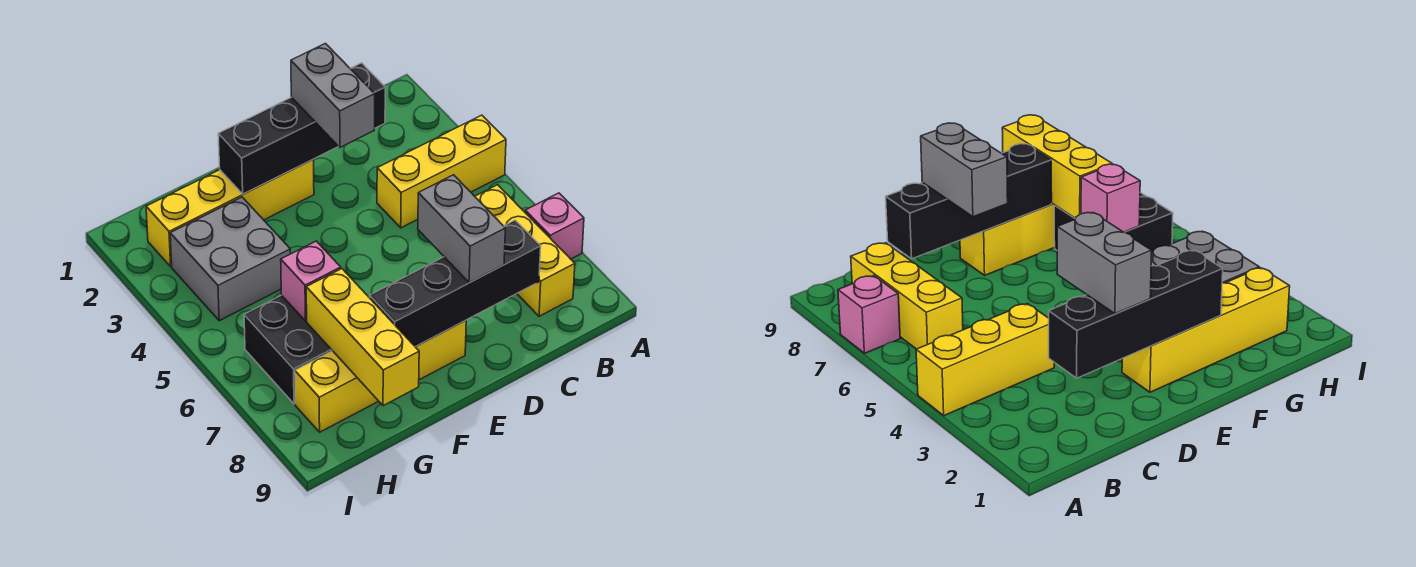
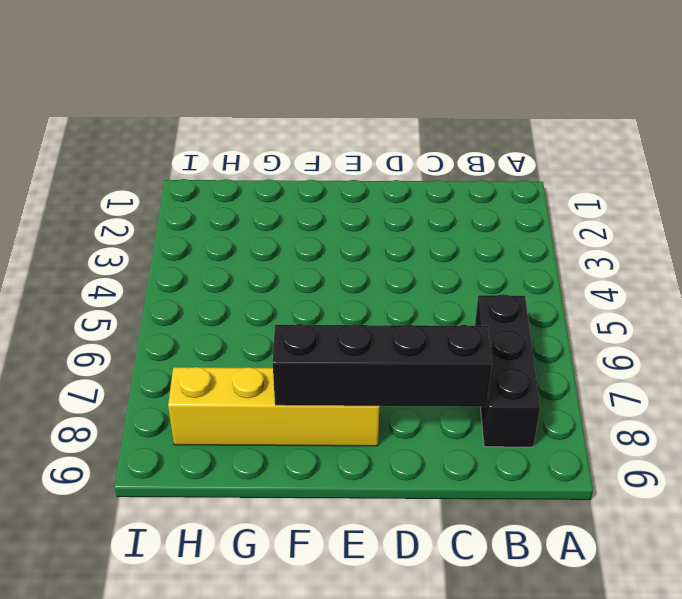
black brick B6:B8 level 1 -> yellow brick B6:B8 level 1
none -> yellow brick A4:C4 level 1
none -> pink brick A7 level 1
none -> yellow brick E2:H2 level 1

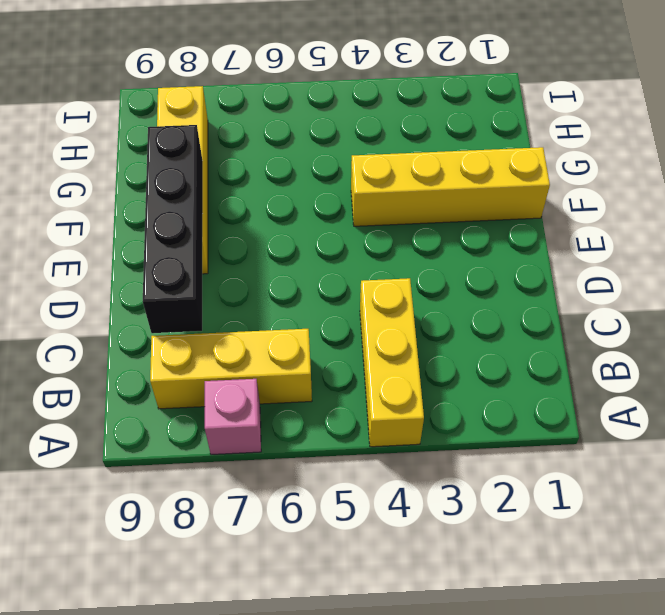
yellow brick F1:F4 level 1 -> yellow brick E2:H2 level 1
none -> grey brick G3:H4 level 1
none -> black brick G6:H7 level 1
none -> black brick C2:F2 level 2

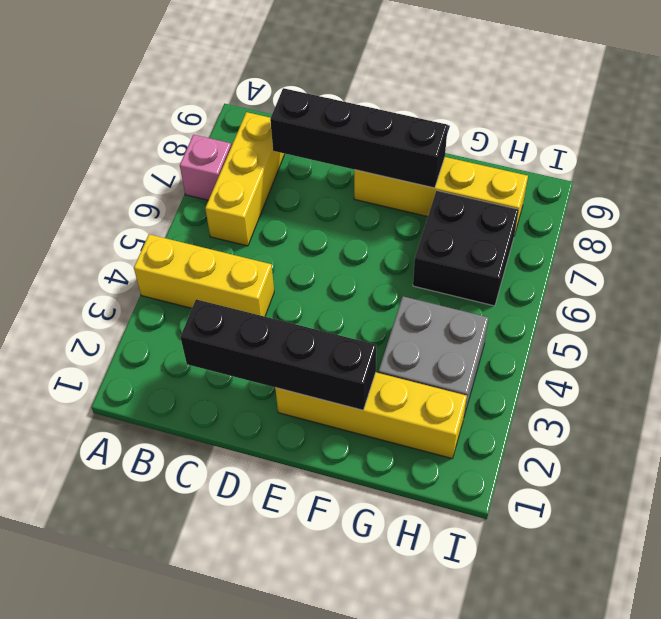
none -> pink brick G6 level 2
none -> yellow brick G7:G9 level 2
none -> grey brick D2:D3 level 3

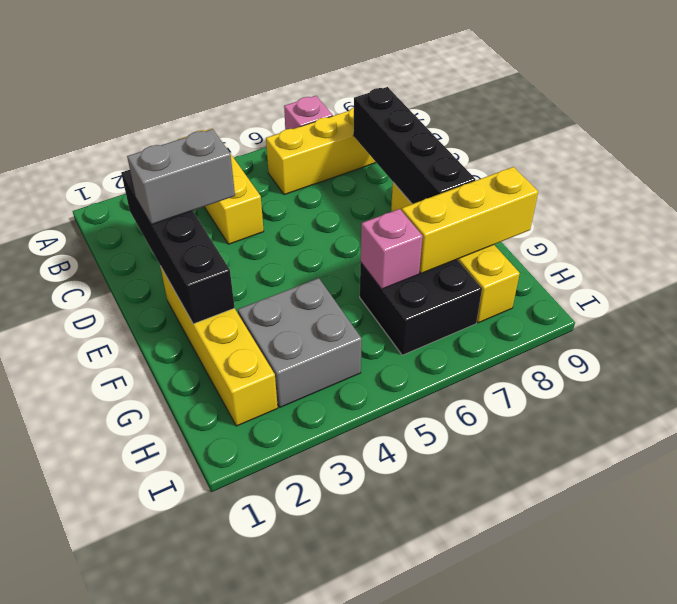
none -> grey brick D7:D8 level 3

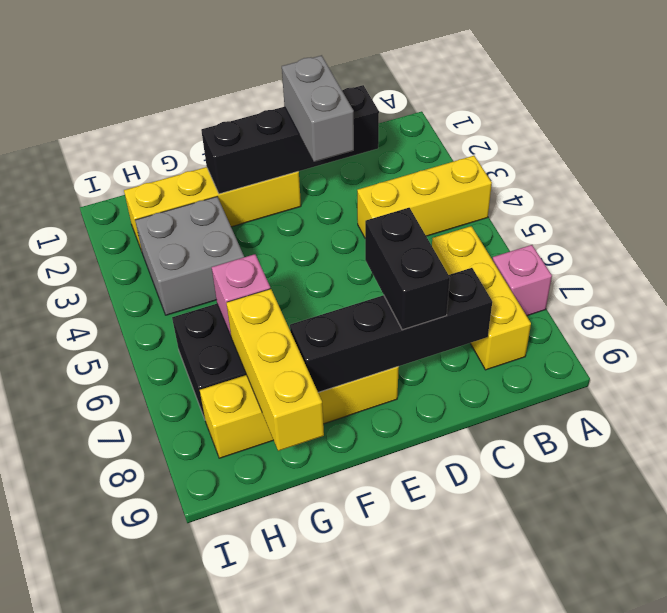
black brick D7:D8 level 3 -> grey brick D7:D8 level 3

